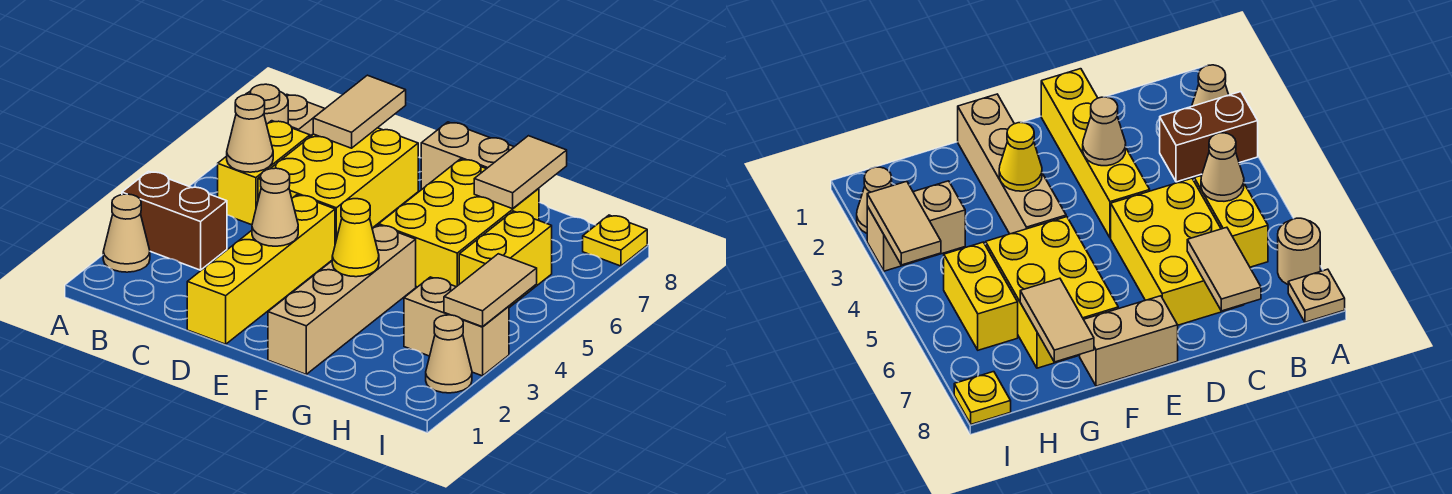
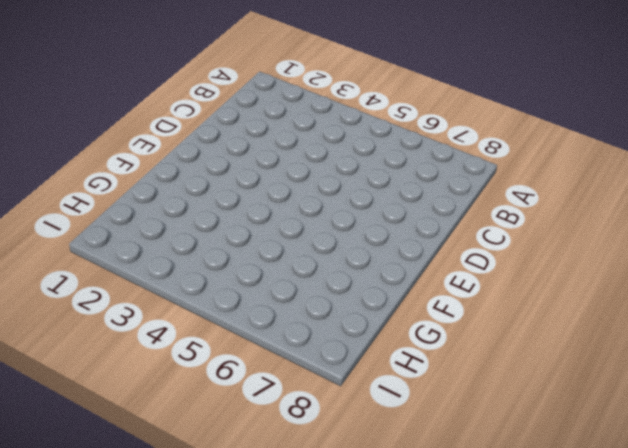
none -> tan cone A2 level 1
none -> brown brick A3:B3 level 1
none -> tan round brick A7 level 1

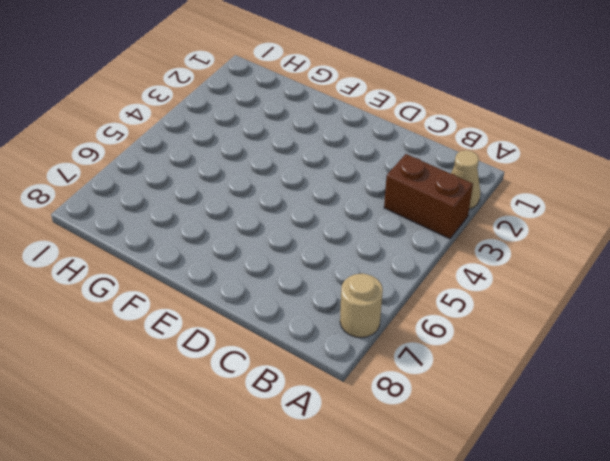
none -> tan plate A8 level 1
none -> yellow brick B5:B6 level 1
none -> yellow brick C5:D7 level 1

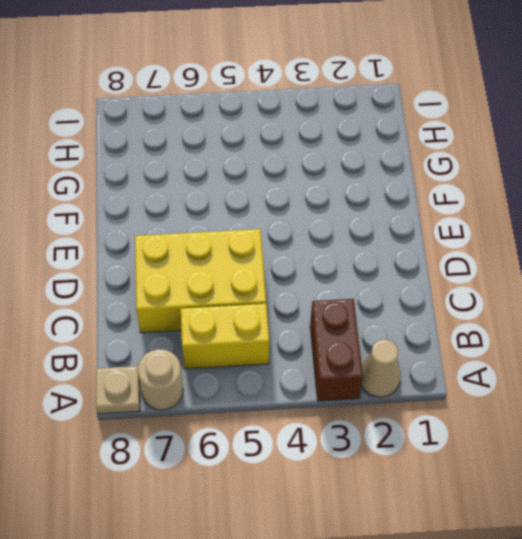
none -> yellow brick D1:D4 level 1
none -> tan brick E8:F8 level 1
none -> tan brick F1:F4 level 1

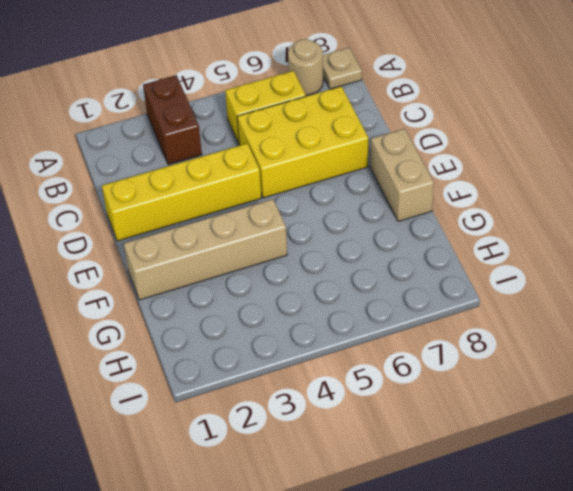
none -> tan cone A2 level 1
none -> yellow brick F5:G7 level 1
none -> tan brick H3:I3 level 1

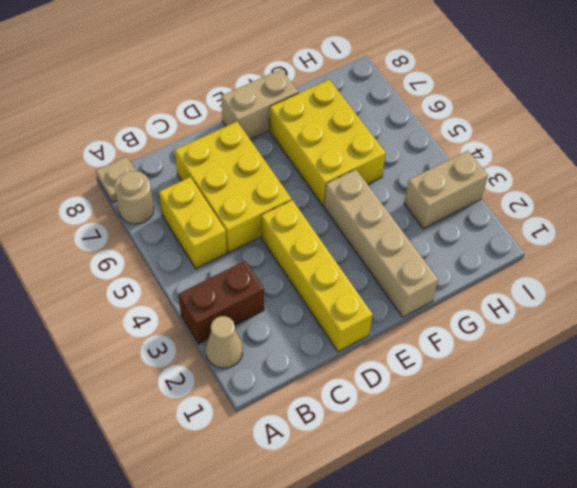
none -> yellow brick H5:H6 level 1
none -> tan cone I2 level 1
none -> yellow plate I8 level 1

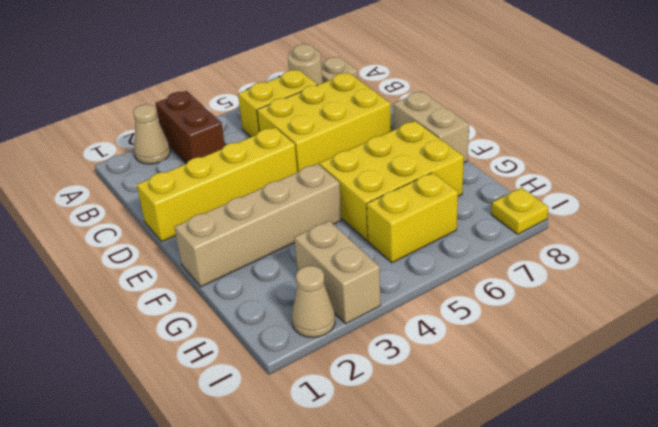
none -> tan cone B5 level 2
none -> tan tile C7:C8 level 2
none -> tan cone D3 level 2

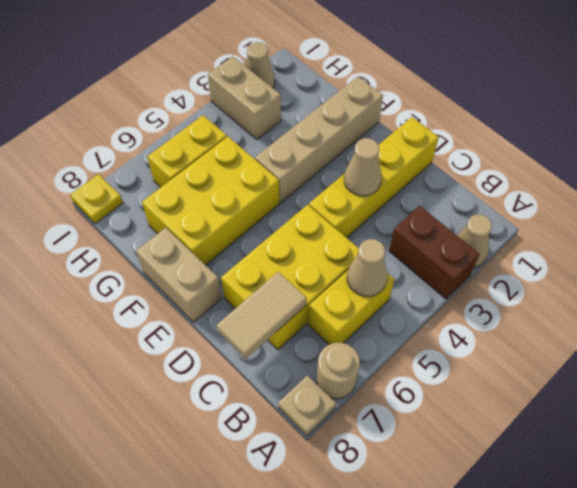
none -> yellow cone F3 level 2
none -> tan tile G7:G8 level 2
none -> tan tile I3:I4 level 2

